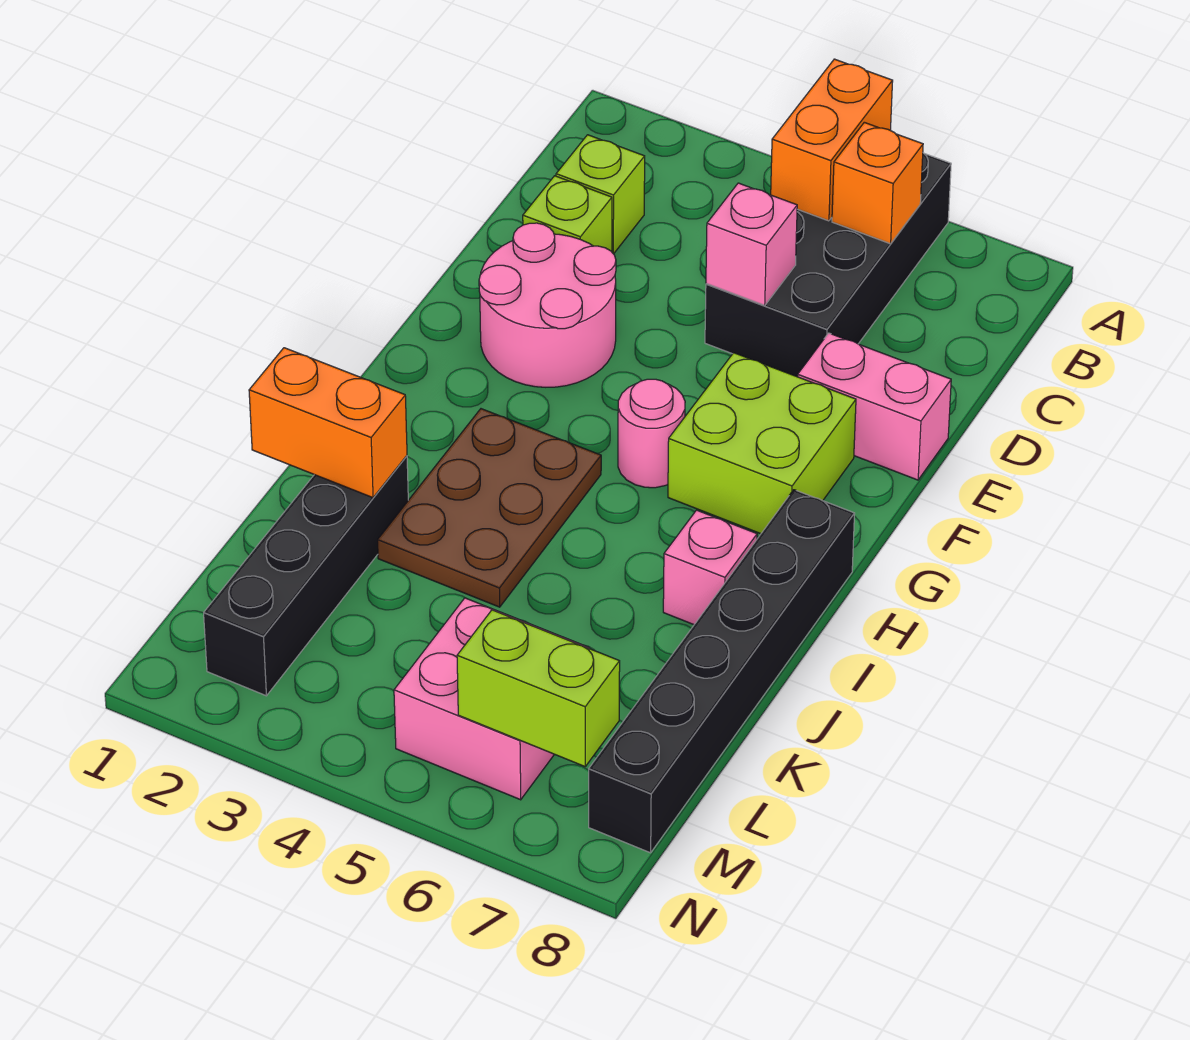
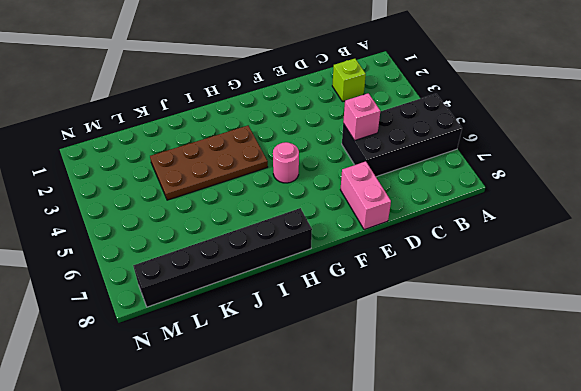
brown plate H3:K4 level 1 -> brown plate H3:J4 level 1
none -> lime brick D2 level 1
none -> pink round brick E2:F3 level 1
none -> lime brick F6:G7 level 1

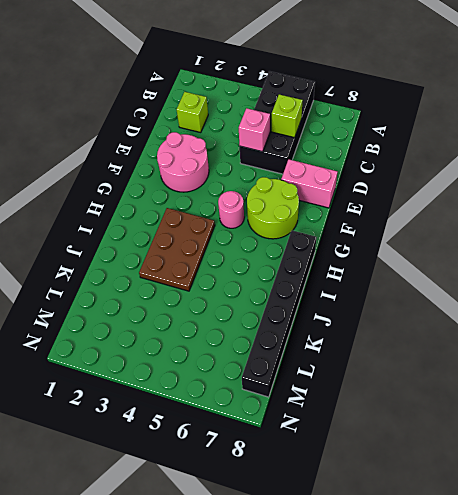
lime brick C6 level 2 -> lime brick D2 level 1
lime round brick F6:G7 level 1 -> lime brick F6:G7 level 1
none -> pink brick I7 level 1
none -> black brick J2:M2 level 1
none -> pink brick L5:M6 level 1

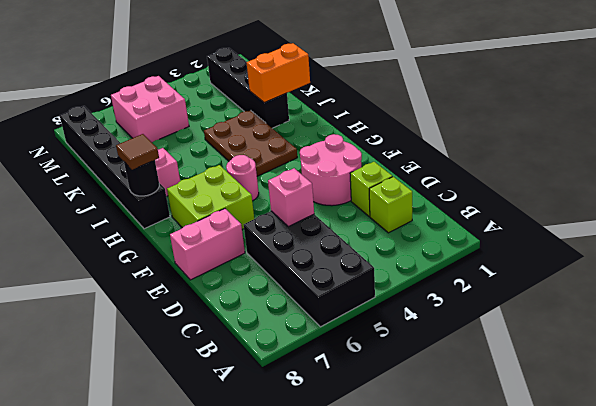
black round brick H8 level 2 -> none
brown tile H8 level 3 -> none
none -> orange brick A5:B5 level 2
none -> orange brick B6 level 2
none -> lime brick M6:M7 level 2

